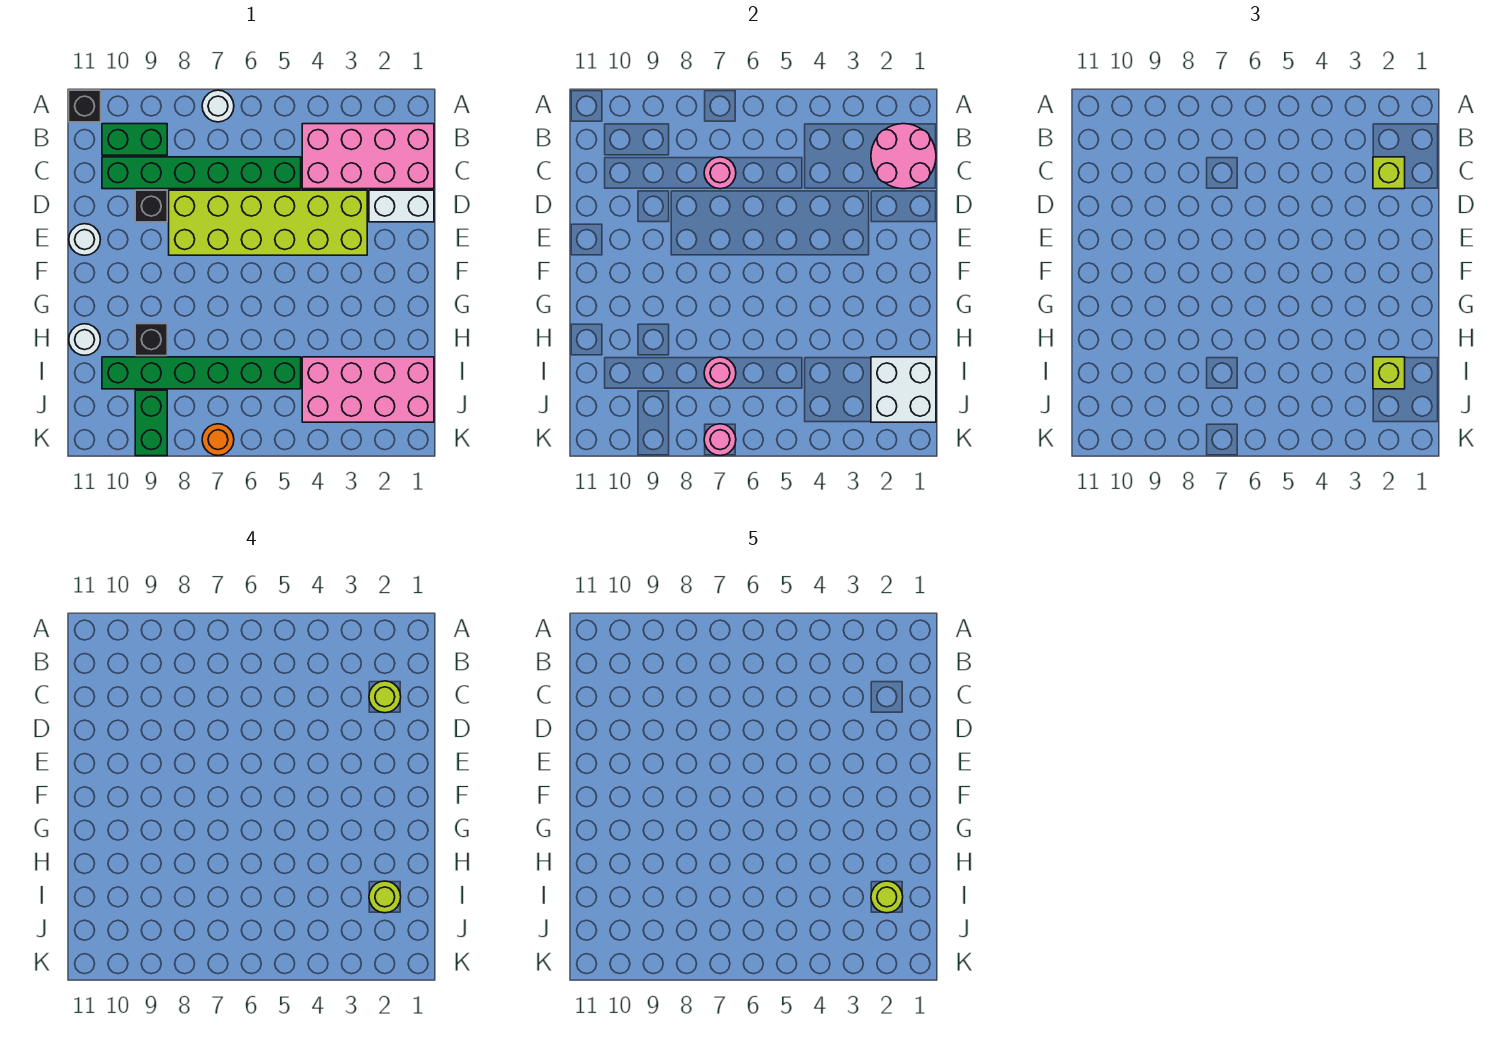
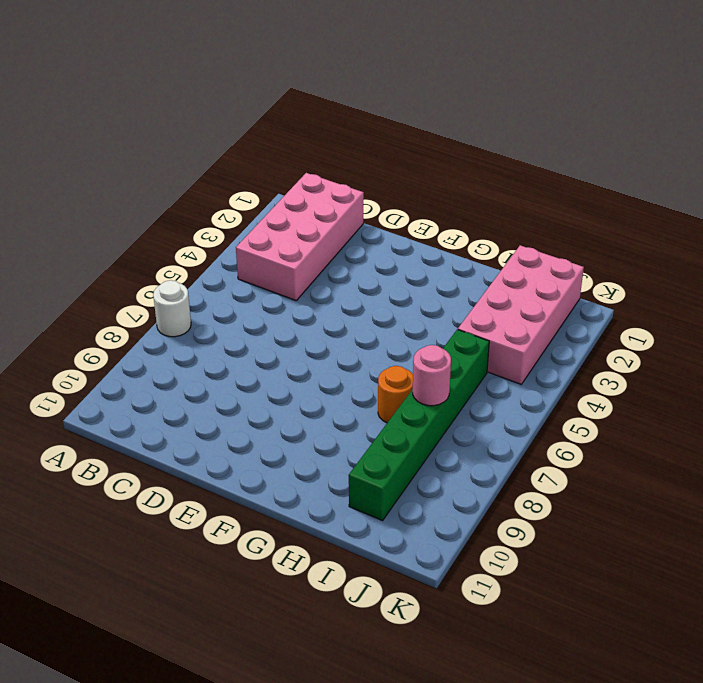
orange round brick H7 level 1 -> orange round brick K7 level 1
none -> black brick A11 level 1
none -> green brick B9:B10 level 1
none -> green brick C5:C10 level 1

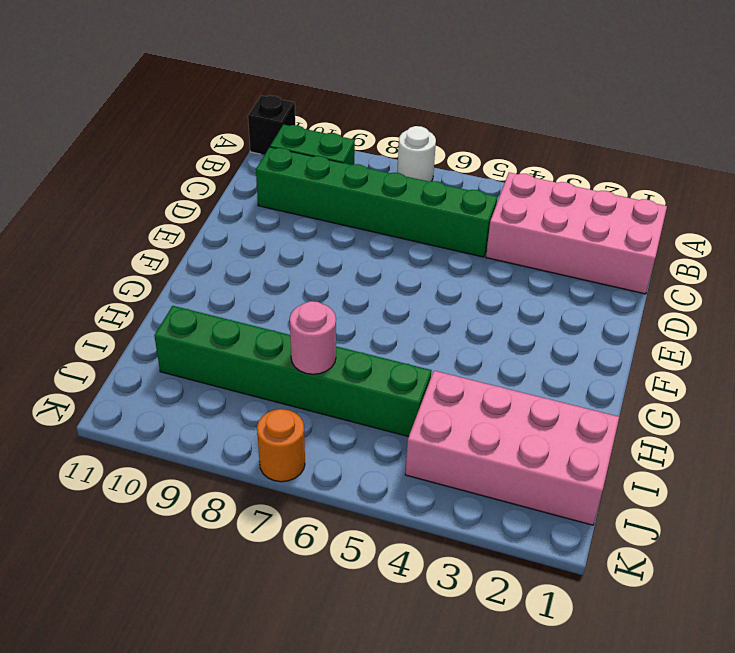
none -> white brick D1:D2 level 1
none -> lime brick D3:E8 level 1
none -> black brick D9 level 1

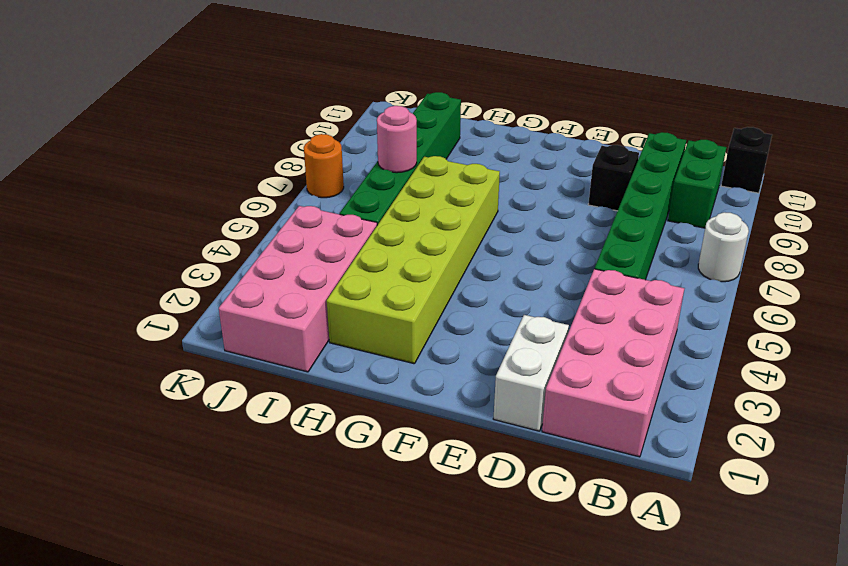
lime brick G2:H7 level 1 -> lime brick D3:E8 level 1
none -> white round brick E11 level 1
none -> black brick H9 level 1
none -> white round brick H11 level 1

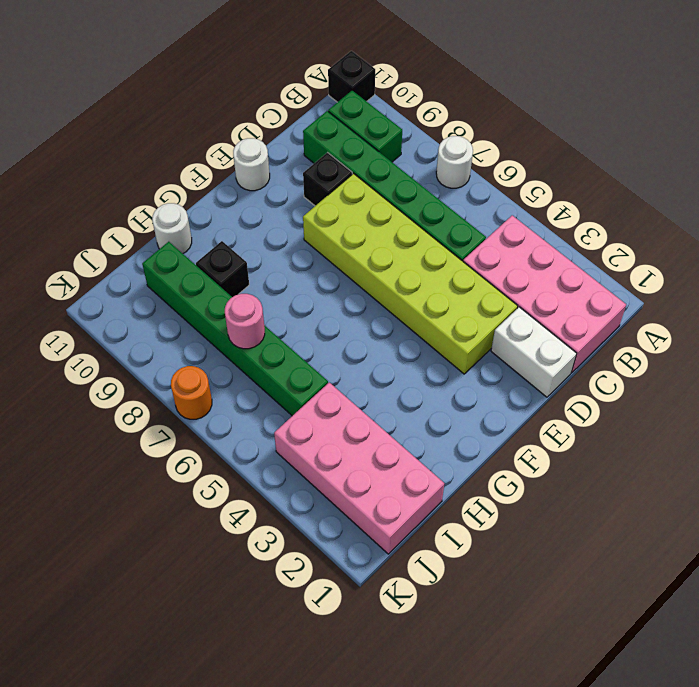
none -> green brick J9:K9 level 1
none -> pink round brick B1:C2 level 2
none -> pink round brick C7 level 2

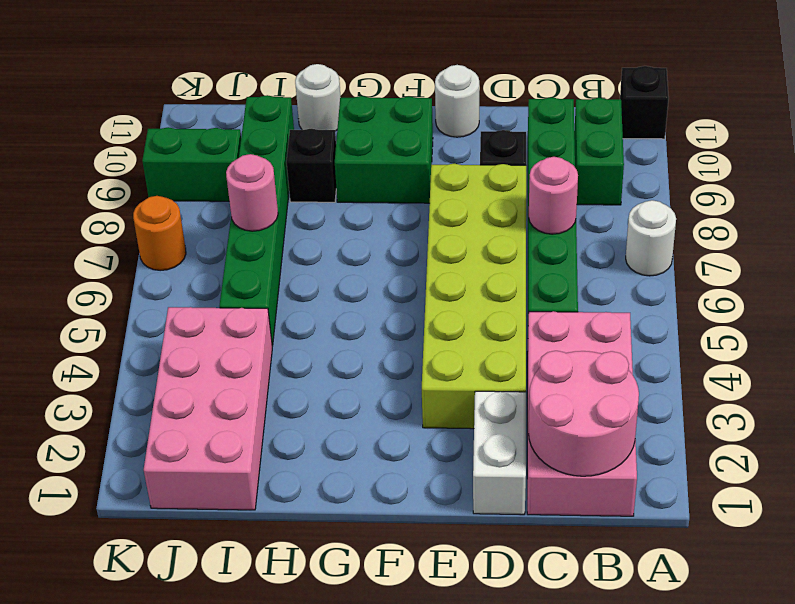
green brick F9:G10 level 1 -> none
none -> white brick I1:J2 level 2
none -> pink round brick K7 level 2
none -> lime brick C2 level 3

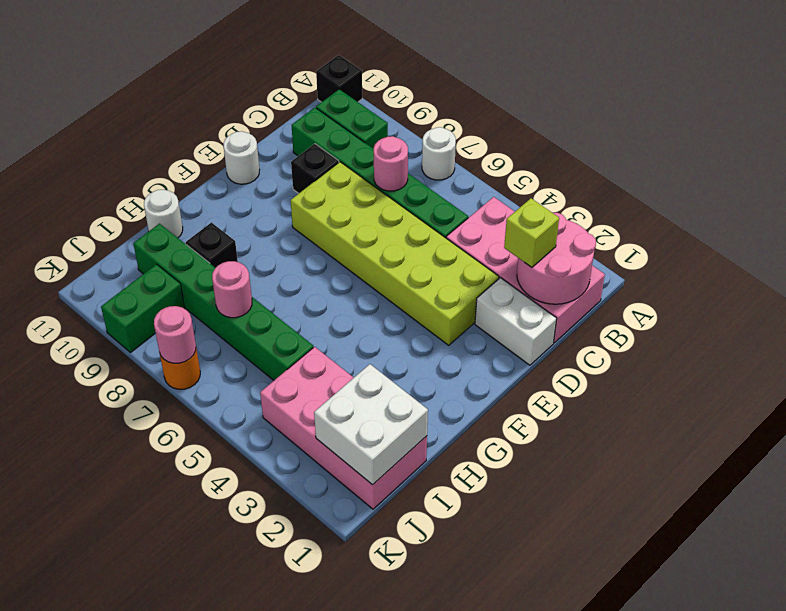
none -> lime brick I2 level 3
none -> lime round brick C2 level 4
none -> lime round brick I2 level 4

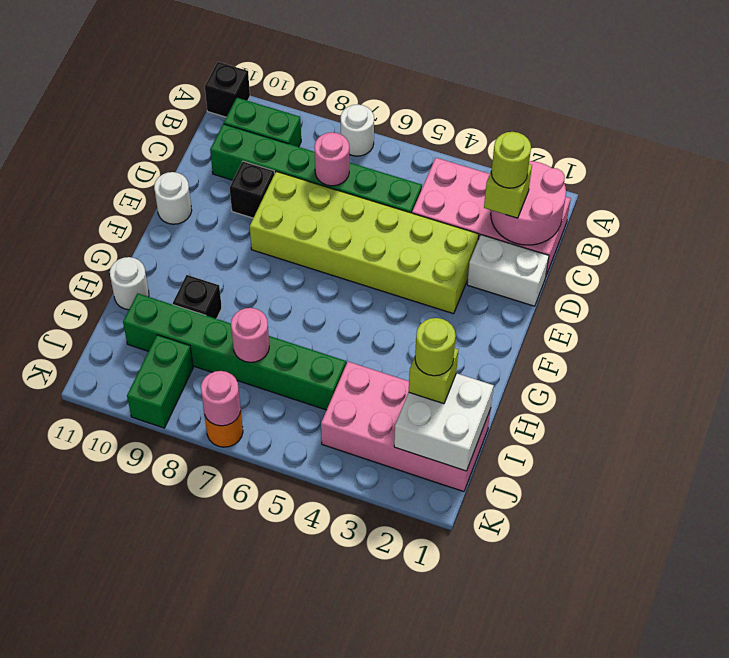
none -> lime round brick I2 level 5

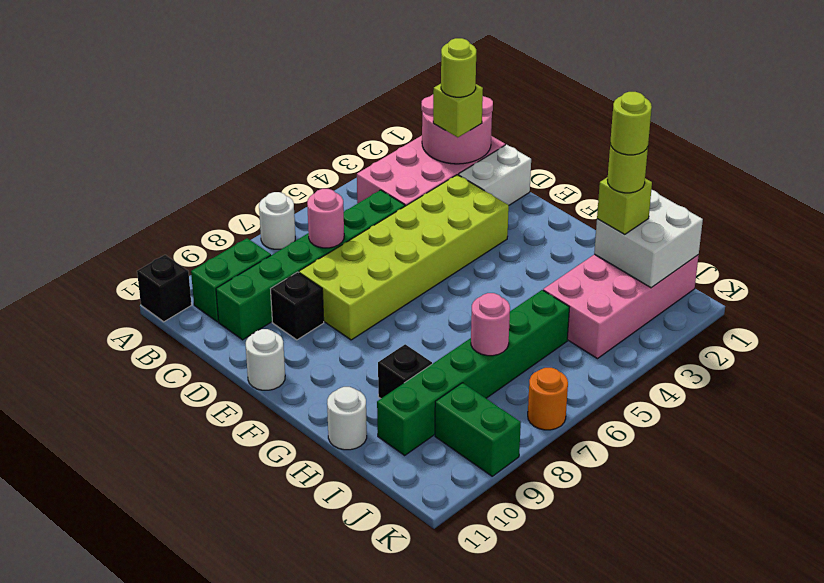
none -> pink round brick K7 level 2

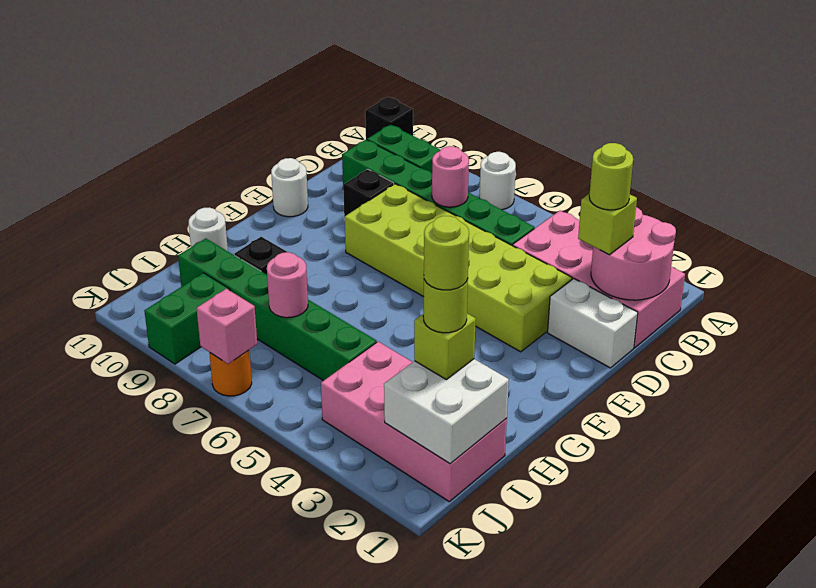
pink brick K7 level 2 -> pink round brick K7 level 2

